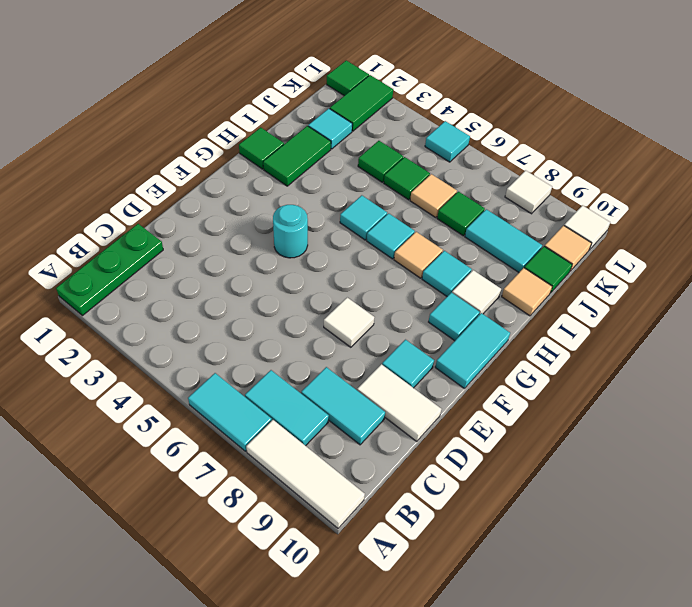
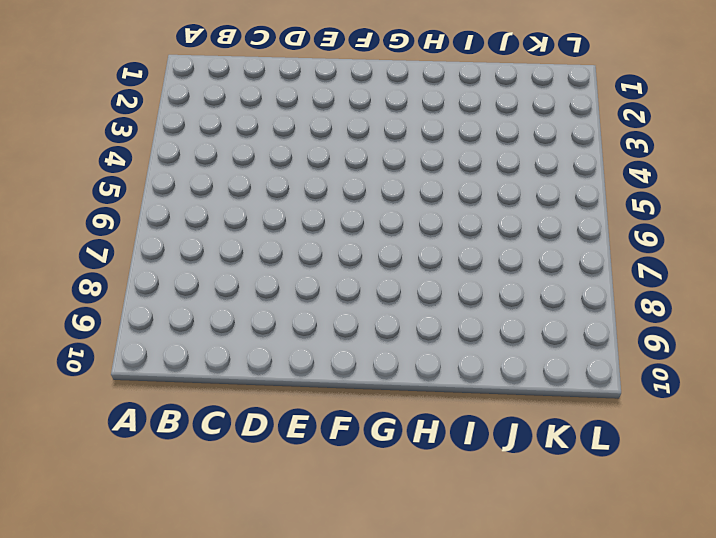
none -> green plate A1:C1 level 1
none -> cyan tile A6:A7 level 1
none -> white tile A8:A10 level 1
none -> cyan tile B7:B8 level 1

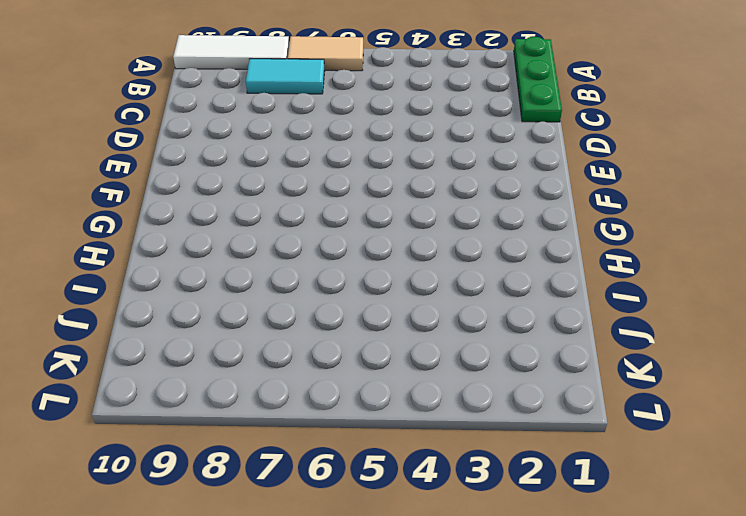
tan tile A6:A7 level 1 -> cyan tile A6:A7 level 1
none -> cyan tile C8:C9 level 1
none -> white tile D9:D10 level 1
none -> white tile E7 level 1
none -> cyan tile E9 level 1

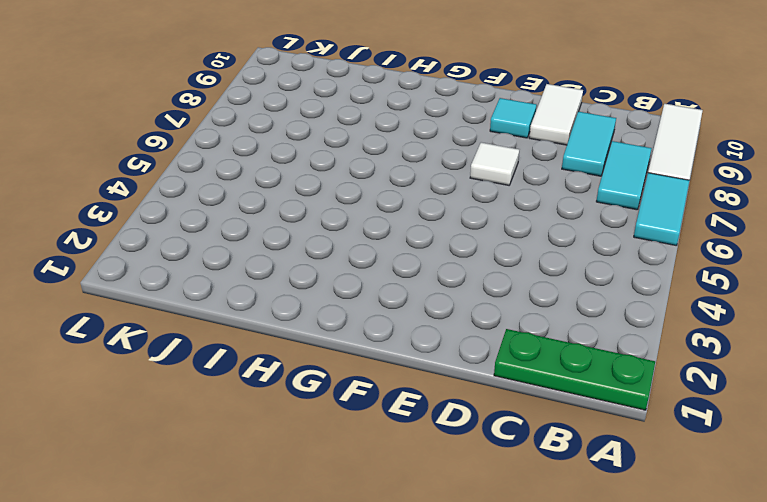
none -> cyan round brick F4 level 1
none -> cyan tile F10:G10 level 1
none -> cyan tile G9 level 1
none -> green tile H1 level 1

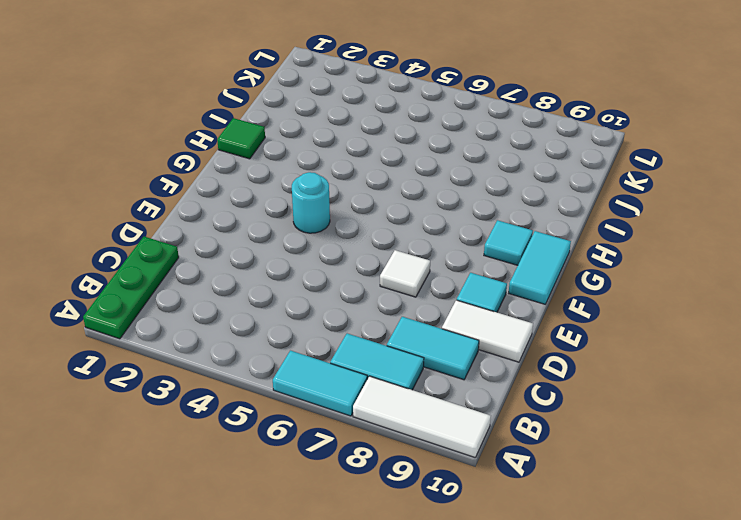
none -> green tile H2:I2 level 1
none -> cyan tile H5 level 1
none -> cyan tile H6 level 1
none -> tan tile H7 level 1

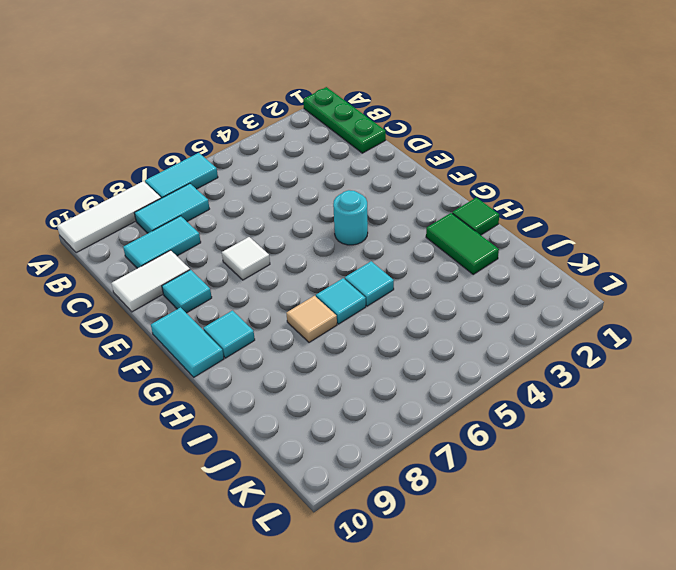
none -> cyan tile H8 level 1
none -> white tile H9 level 1
none -> tan tile I10 level 1
none -> cyan tile J2 level 1

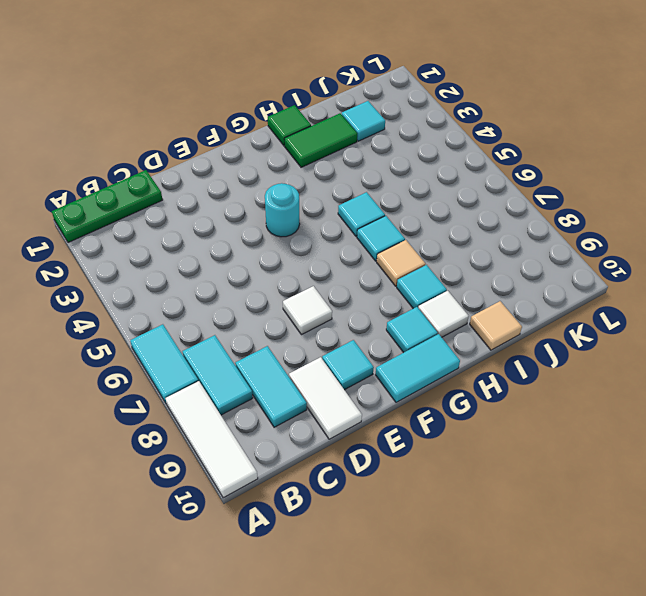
none -> green tile J4 level 1
none -> green tile J5 level 1
none -> tan tile J6 level 1
none -> green tile J7 level 1

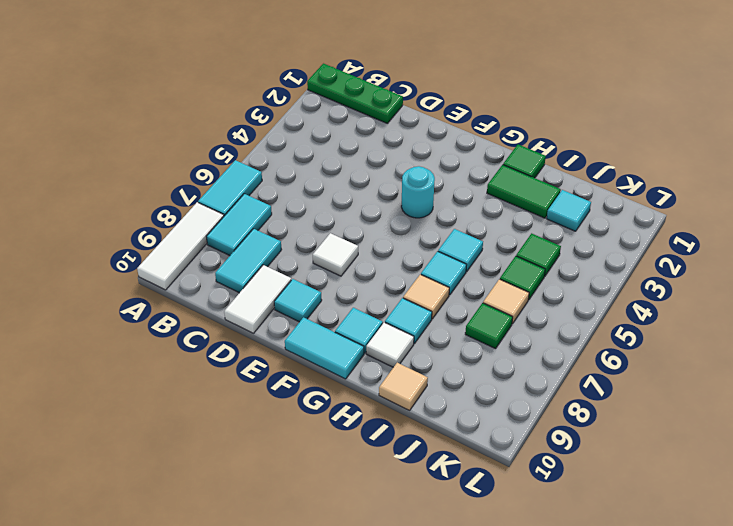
none -> cyan tile J8:J9 level 1
none -> green tile J10 level 1
none -> green tile K2:L2 level 1
none -> tan tile K10 level 1

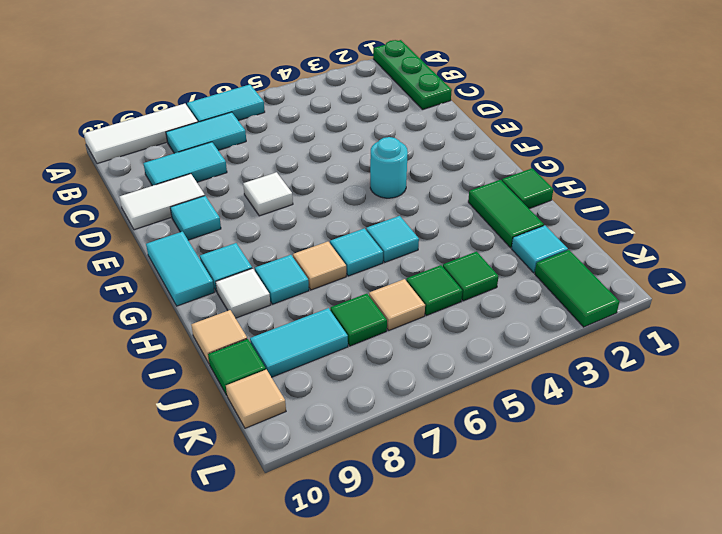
none -> green tile L1 level 1
none -> cyan tile L5 level 1
none -> white tile L8 level 1
none -> white tile L10 level 1

